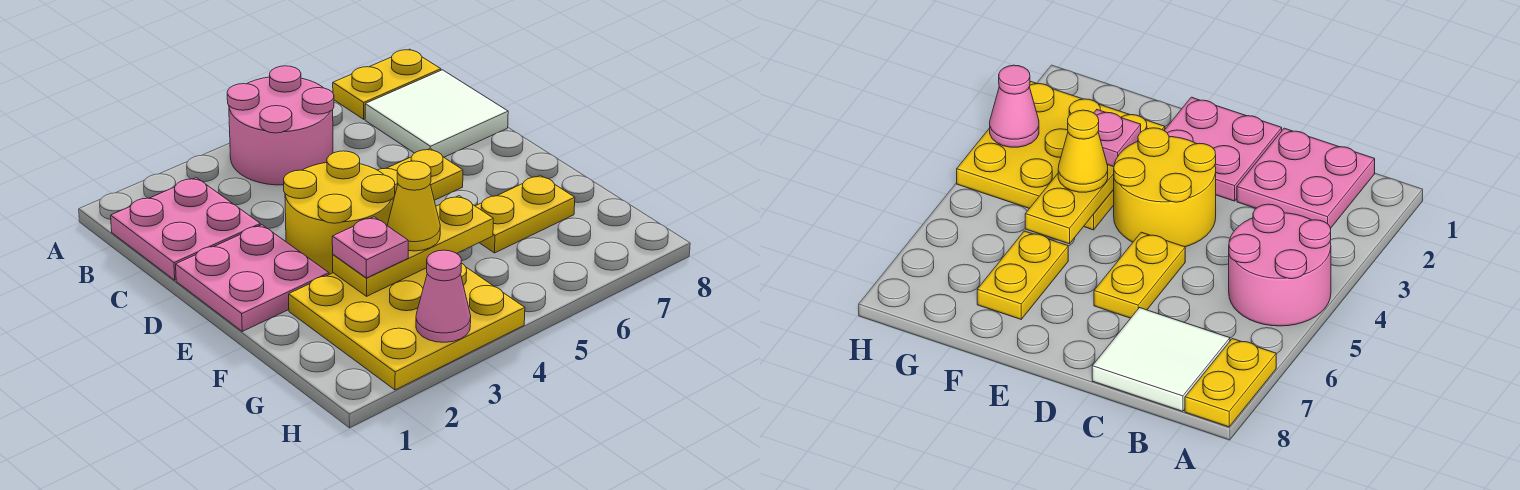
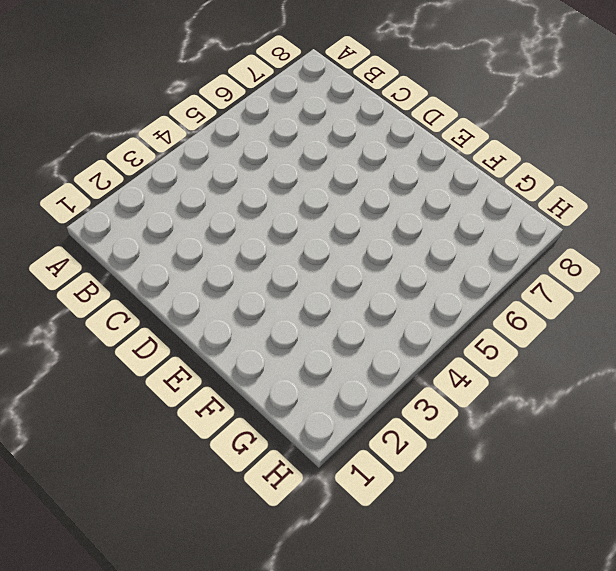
none -> pink round brick A4:B5 level 1
none -> yellow plate A7:A8 level 1
none -> pink plate B1:C2 level 1

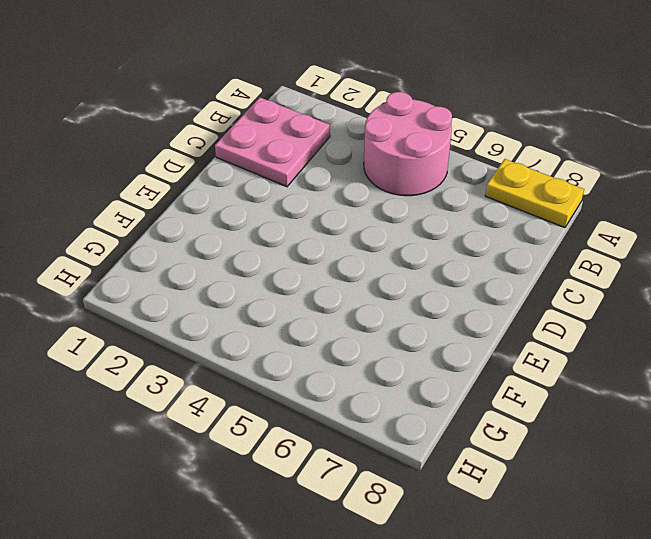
none -> white tile B7:C8 level 1
none -> pink plate D1:E2 level 1
none -> yellow round brick D3:E4 level 1

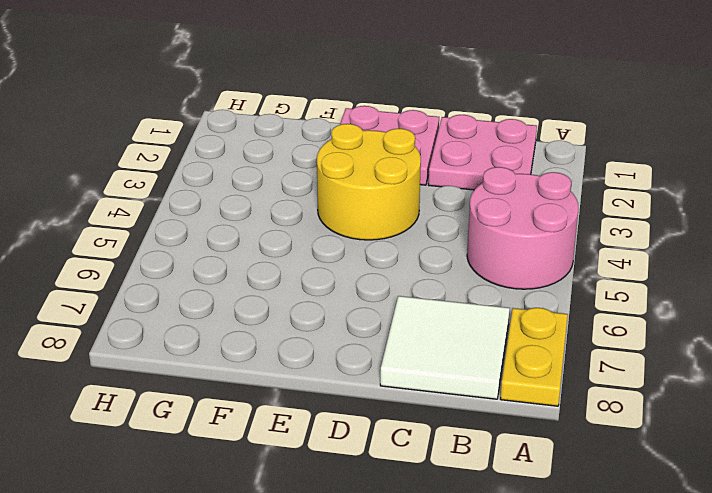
none -> yellow plate D5:D6 level 1
none -> yellow plate F2:H4 level 1
none -> yellow plate F6:F7 level 1

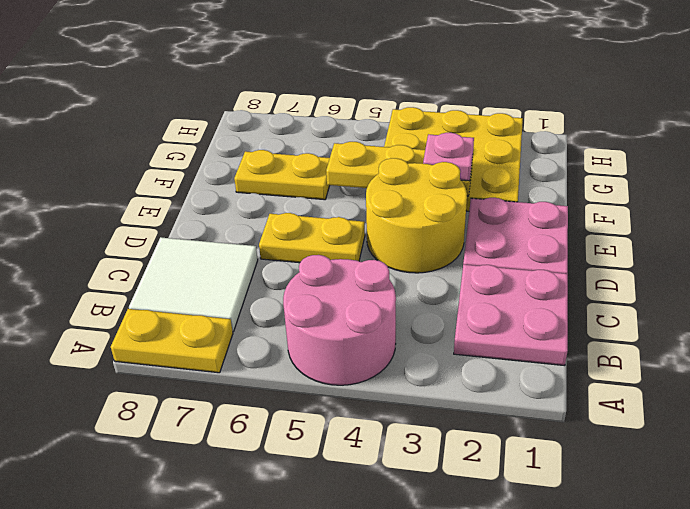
none -> pink cone H3 level 2
none -> yellow cone F4 level 3

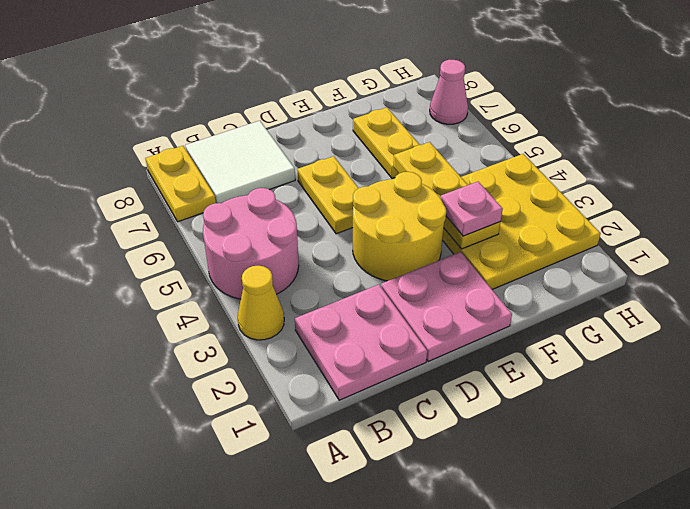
yellow cone A3 level 1 -> yellow cone F4 level 3
pink cone H7 level 1 -> pink cone H3 level 2

